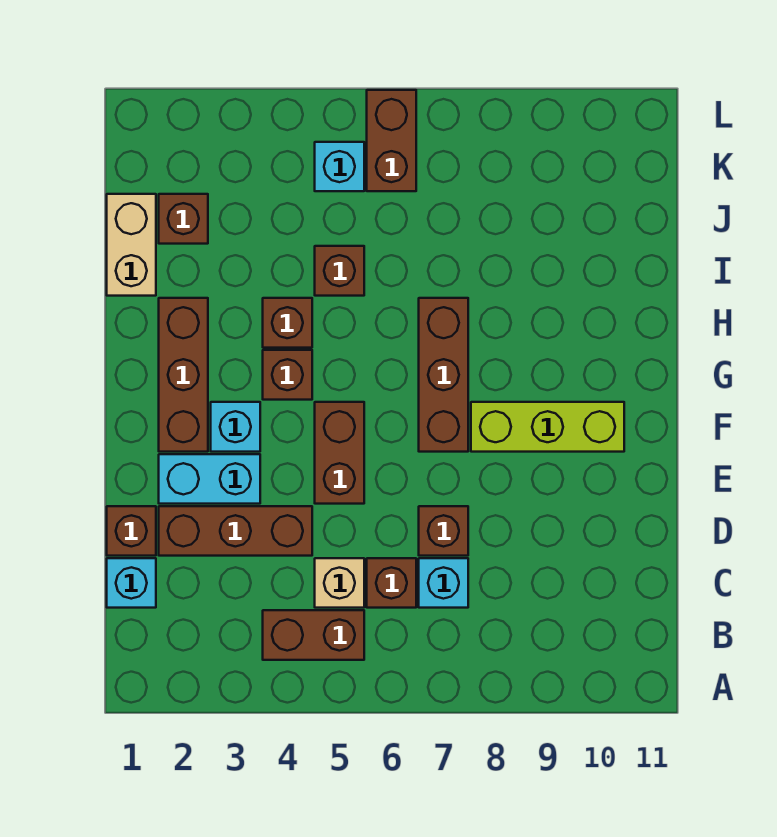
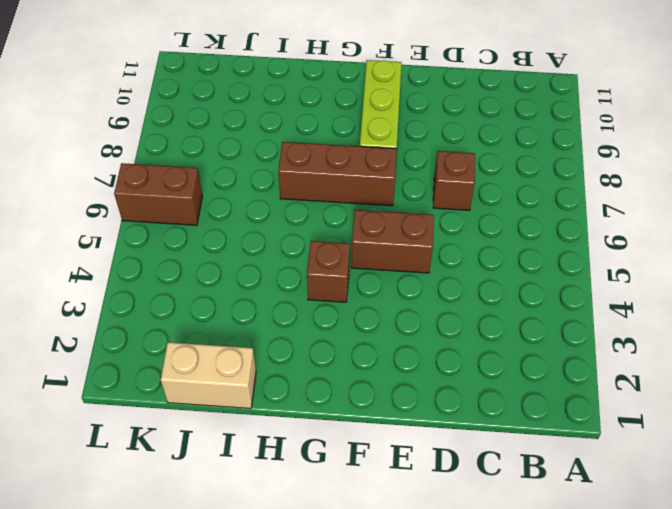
none -> brown brick B4:B5 level 1
none -> cyan brick C1 level 1
none -> tan brick C5 level 1

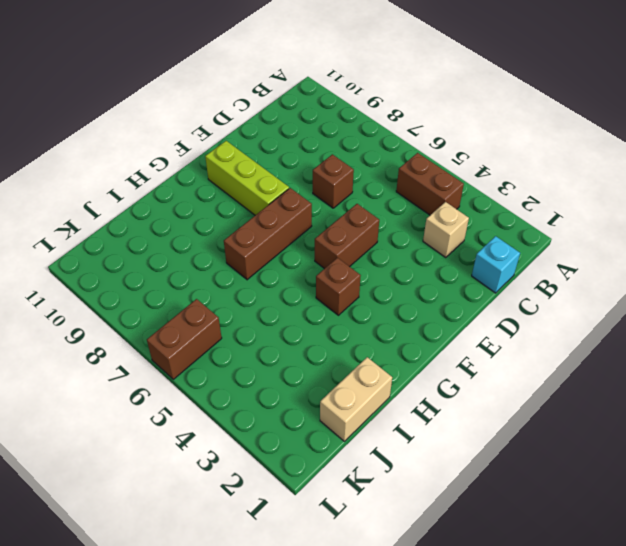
tan brick C3 level 1 -> tan brick C5 level 1
none -> brown brick C6 level 1
none -> cyan brick C7 level 1
none -> brown brick D1 level 1

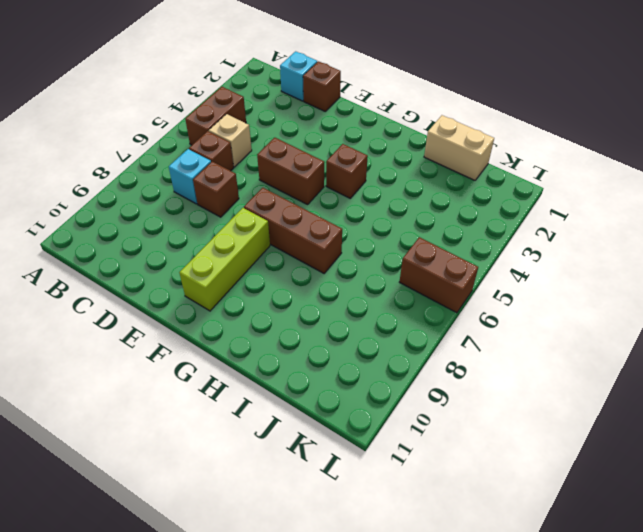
none -> brown brick D2:D4 level 1
none -> cyan brick E2:E3 level 1
none -> brown brick F2:H2 level 1

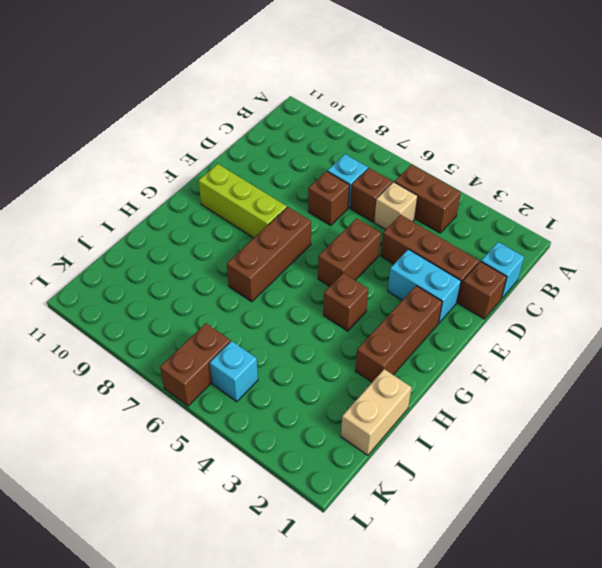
none -> cyan brick F3 level 1
none -> brown brick H4 level 1
none -> brown brick I5 level 1

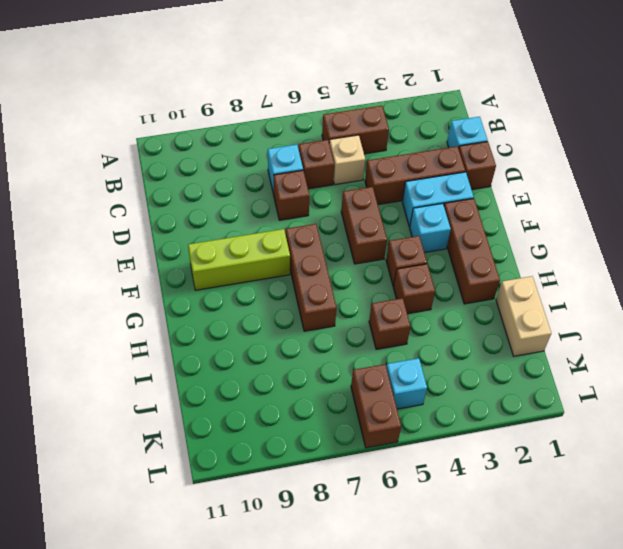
none -> brown brick J2 level 1

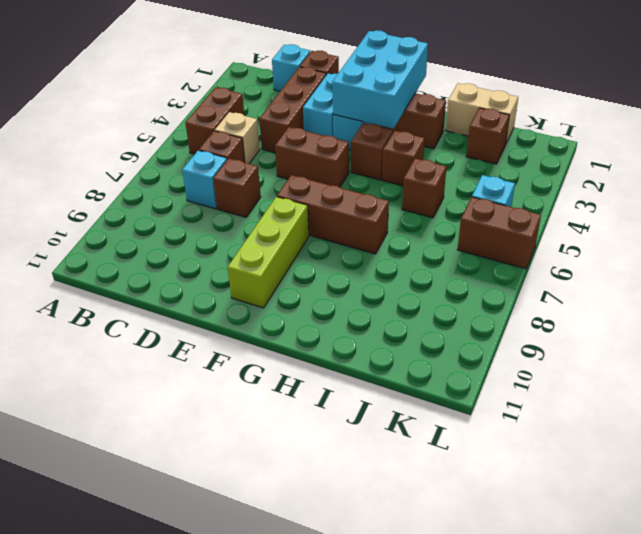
cyan brick F1:G3 level 2 -> none

